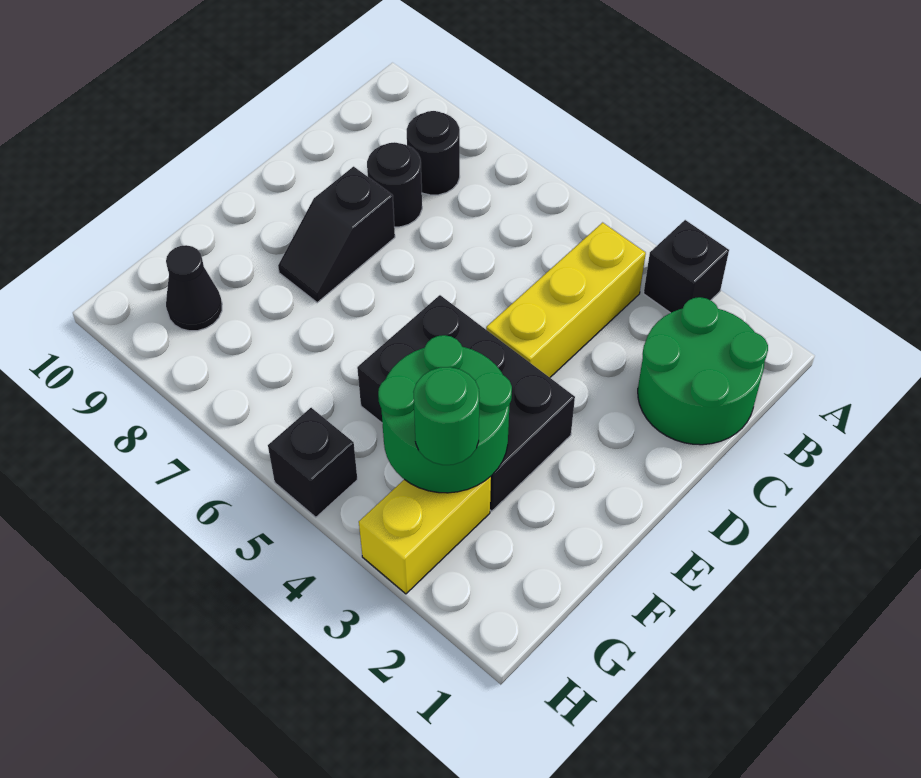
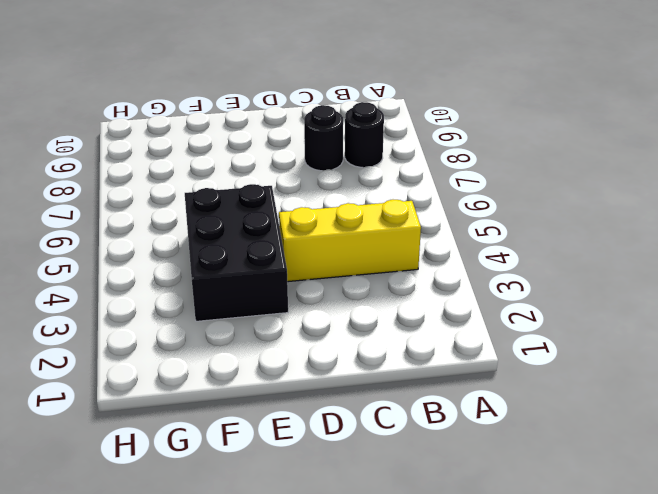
none -> black brick A3 level 1
none -> green round brick B1:C2 level 1
none -> black slope D8:E8 level 1 top D

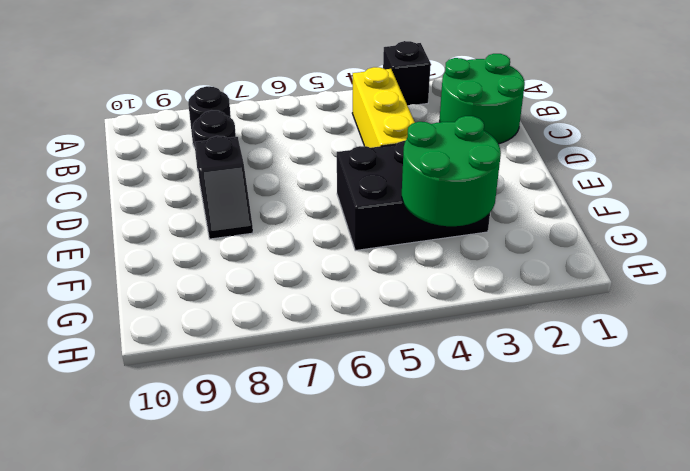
none -> yellow brick G3:H3 level 1
none -> black cone G9 level 1
none -> black brick H5 level 1

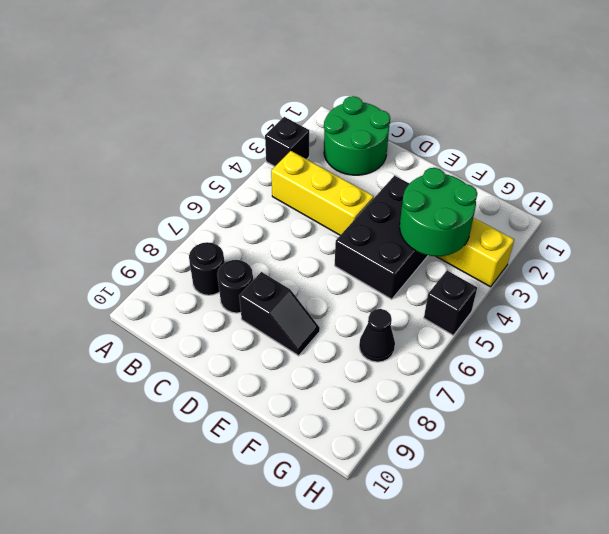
black cone G7 level 1 -> black cone G9 level 1
none -> green round brick G3 level 3

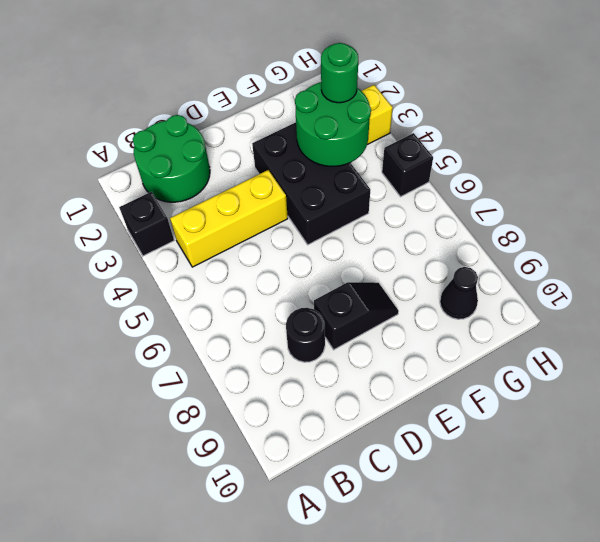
none -> black round brick B8 level 1

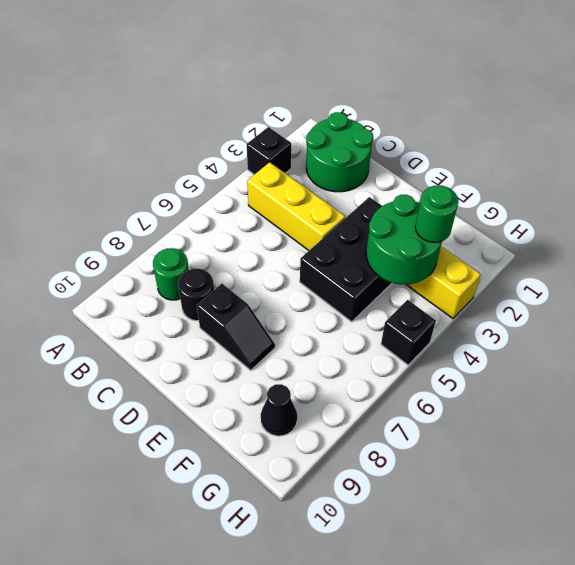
green round brick B8 level 1 -> black round brick B8 level 1

